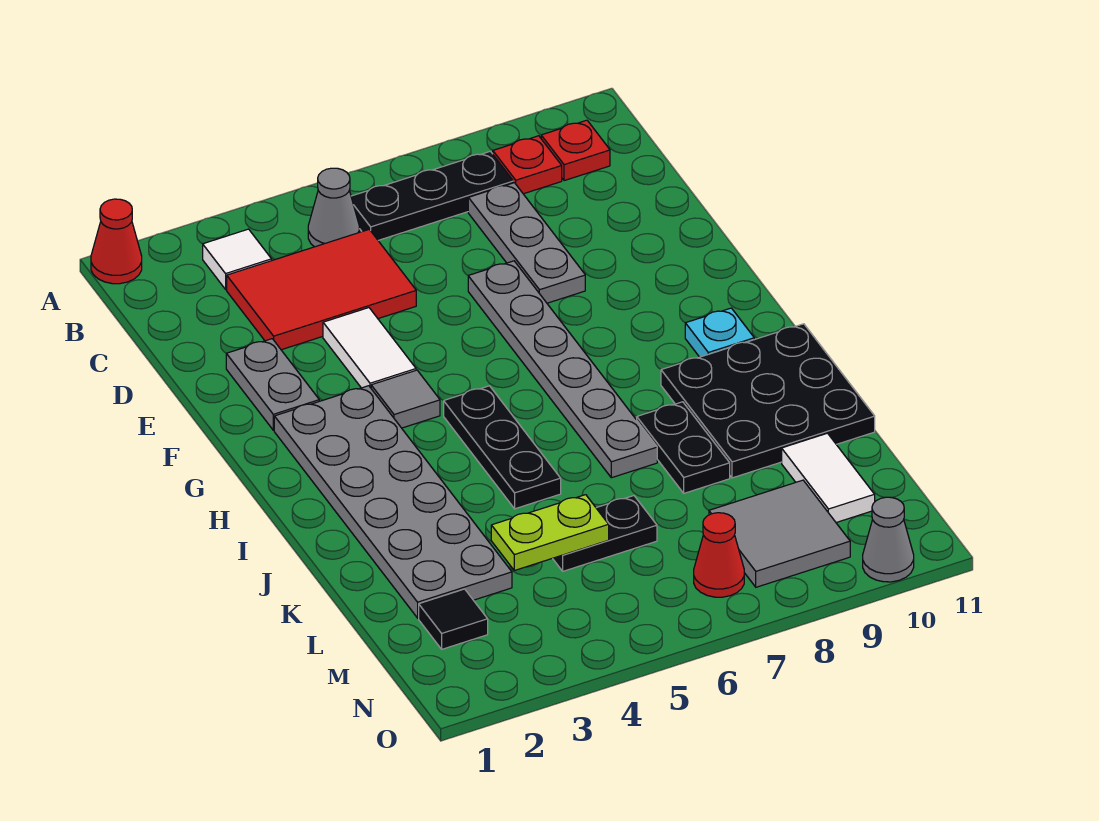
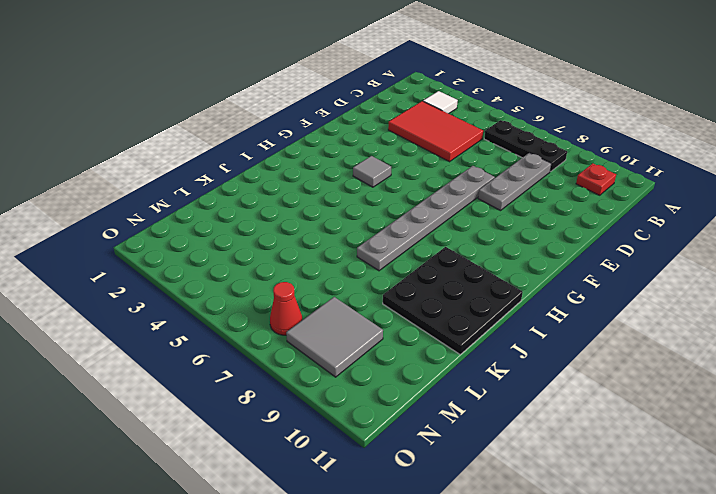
none -> red cone A1 level 1
none -> grey cone B5 level 1
none -> red plate B9 level 1

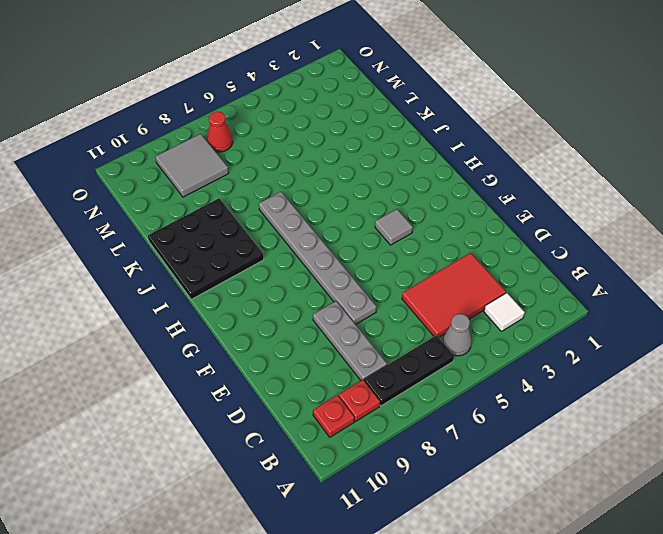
none -> red cone A1 level 1
none -> grey plate E2:F2 level 1
none -> white tile E4:F4 level 1

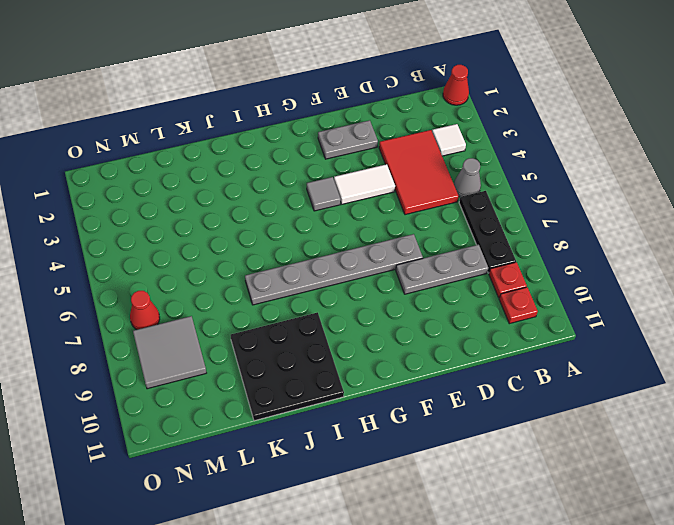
none -> grey plate G2:L3 level 1
none -> black plate H5:J5 level 1
none -> cyan plate H10 level 1

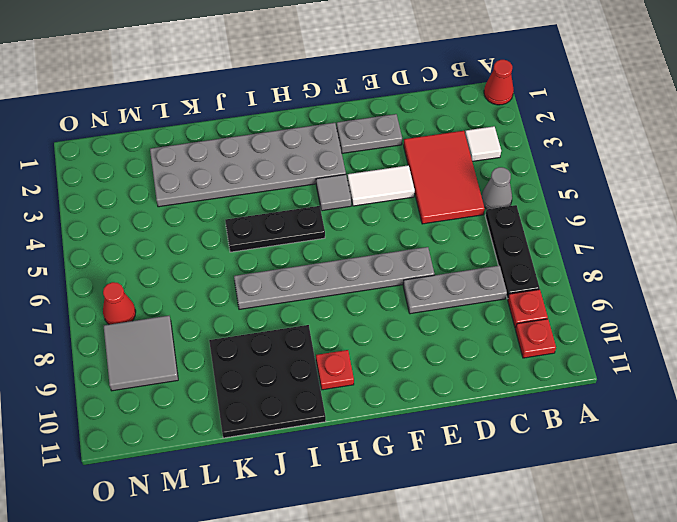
red plate H10 level 1 -> cyan plate H10 level 1
none -> black plate J8:K8 level 1
none -> black plate L5:L6 level 1
none -> white tile L10:M10 level 1

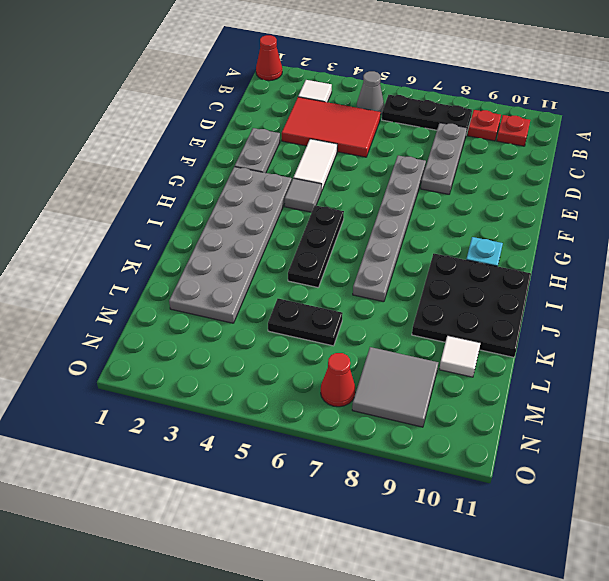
white tile L10 level 1 -> white tile L10:M10 level 1
none -> black plate J8:K8 level 1
none -> black tile M2 level 1
none -> grey cone O10 level 1

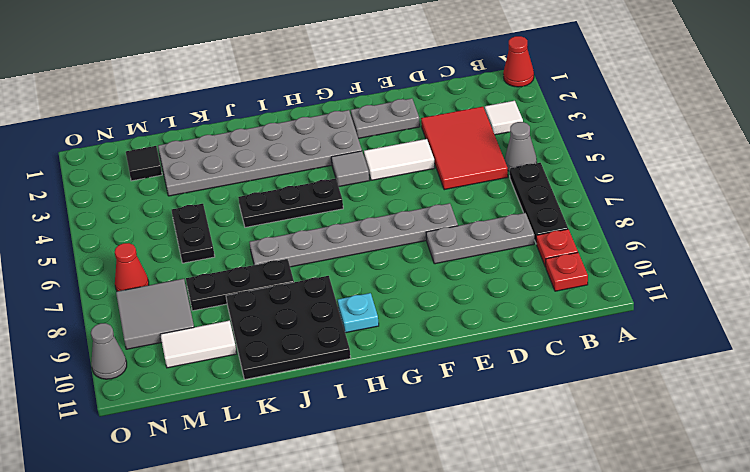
black plate J8:L8 level 1 -> black plate J8:K8 level 1
none -> lime plate L4:L5 level 2

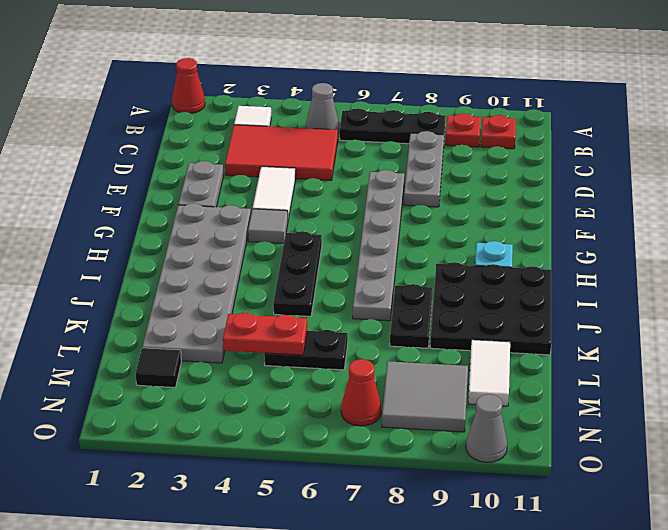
red plate L4:L5 level 2 -> lime plate L4:L5 level 2

